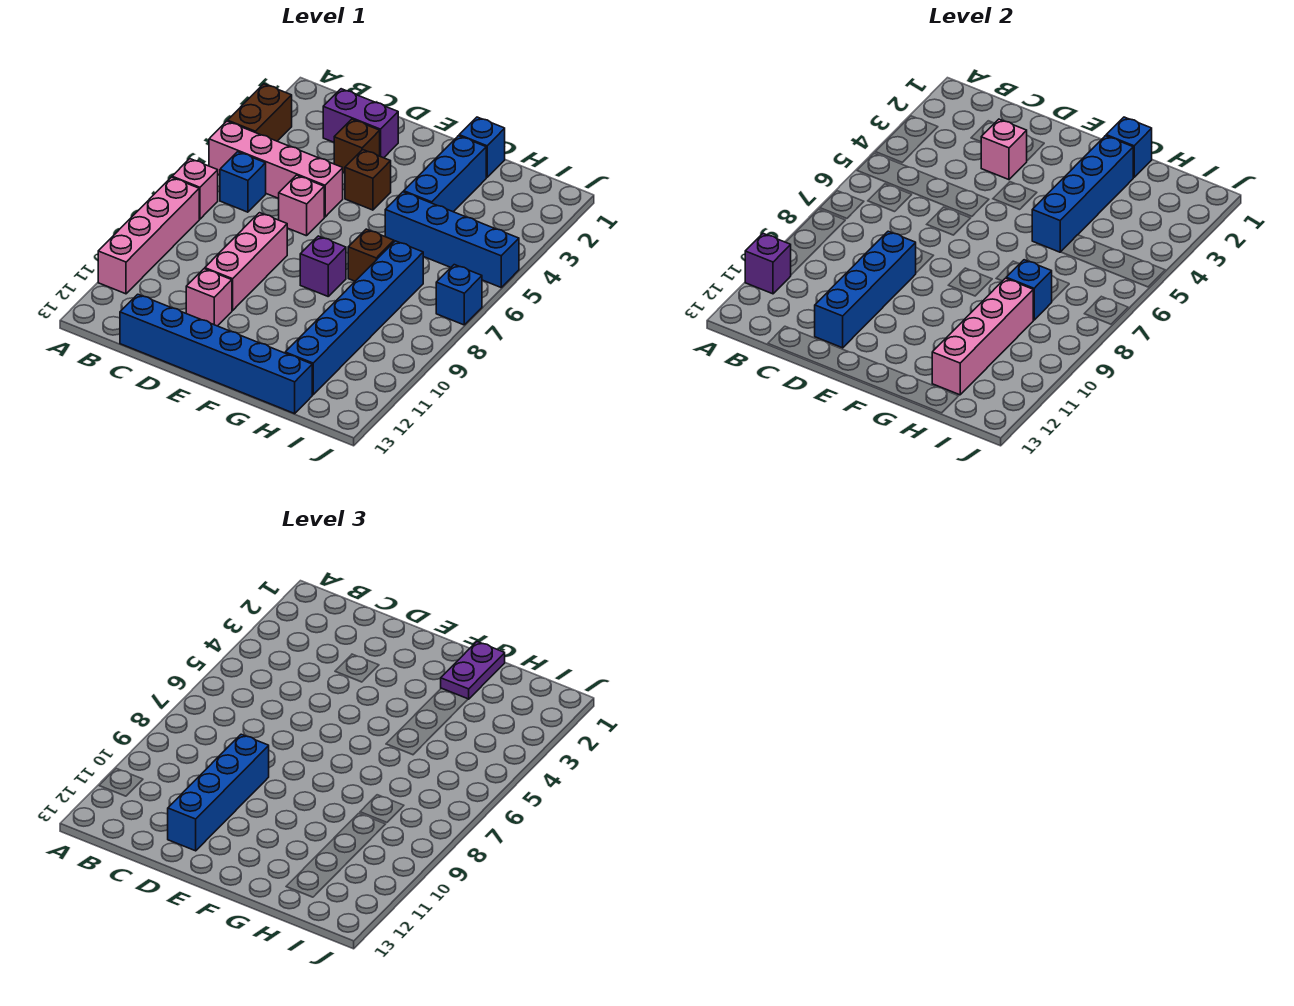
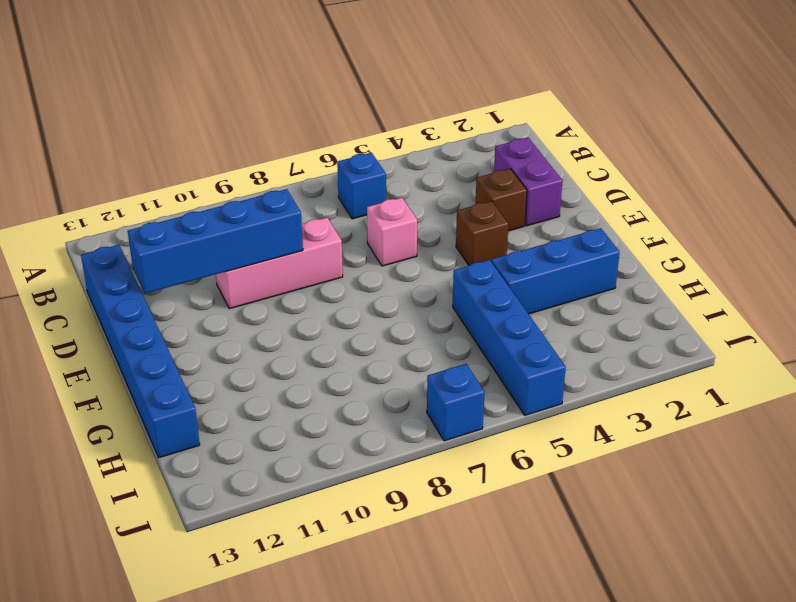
none -> brown brick A3:A4 level 1
none -> pink brick A5:D5 level 1
none -> pink brick A7 level 1

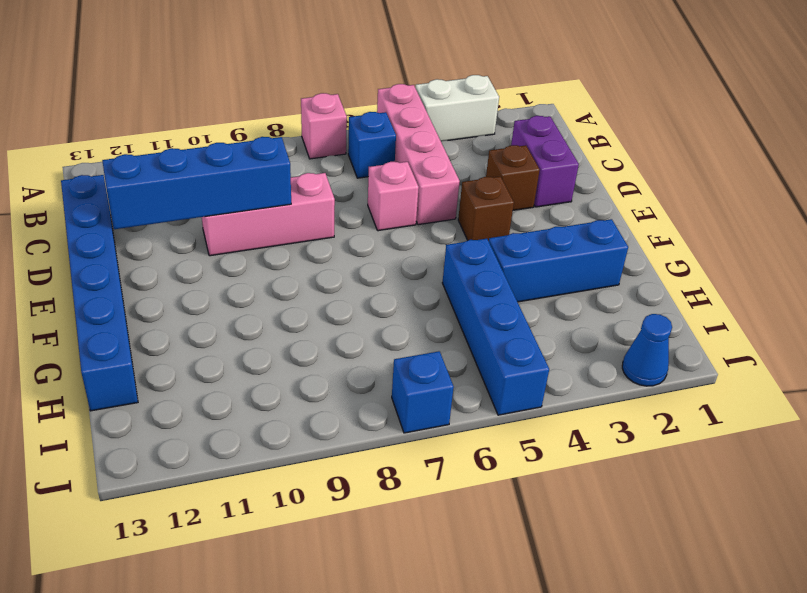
white brick A3:A4 level 1 -> brown brick A3:A4 level 1
blue cone J2 level 1 -> none
none -> pink brick A8:A11 level 1
none -> pink brick D11 level 1
none -> purple brick F8 level 1

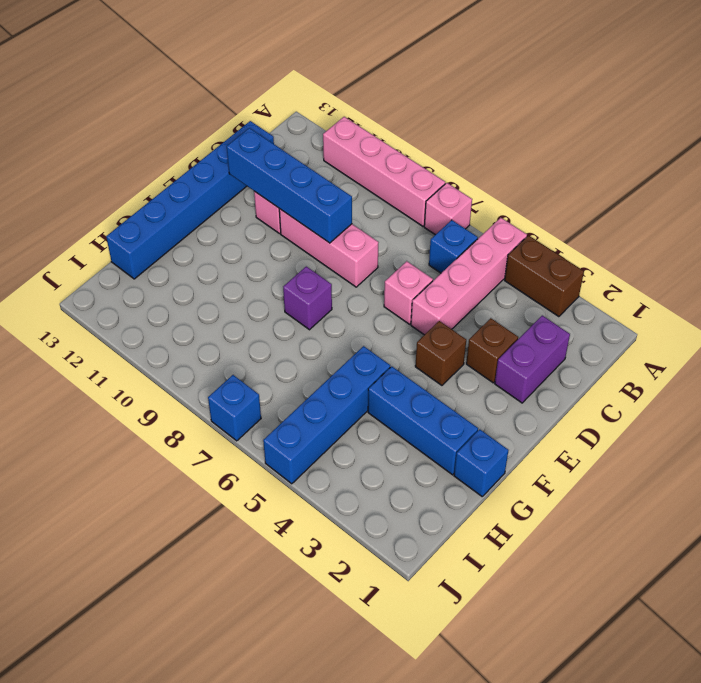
none -> brown brick G7 level 1
none -> blue brick H7:H12 level 1
none -> purple brick A11 level 2

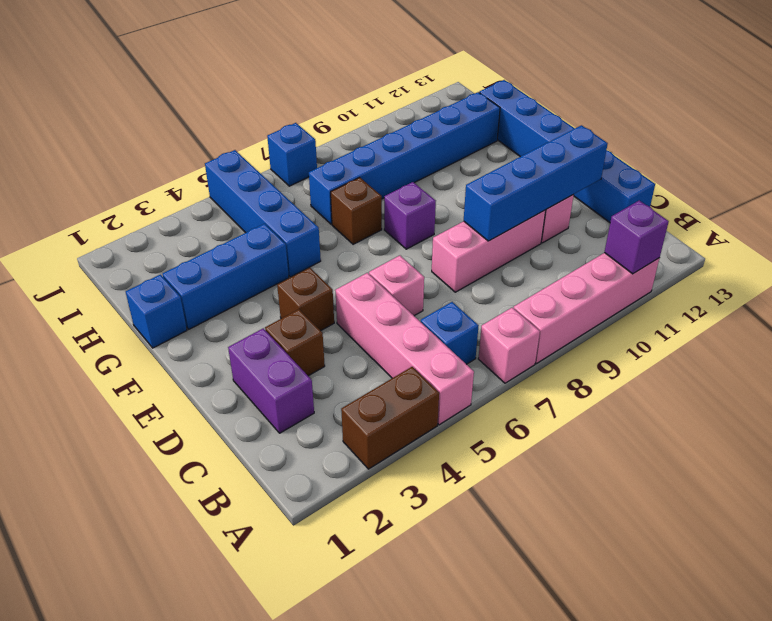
none -> pink brick D3 level 2
none -> blue brick G1 level 2
none -> blue brick G2:G5 level 2

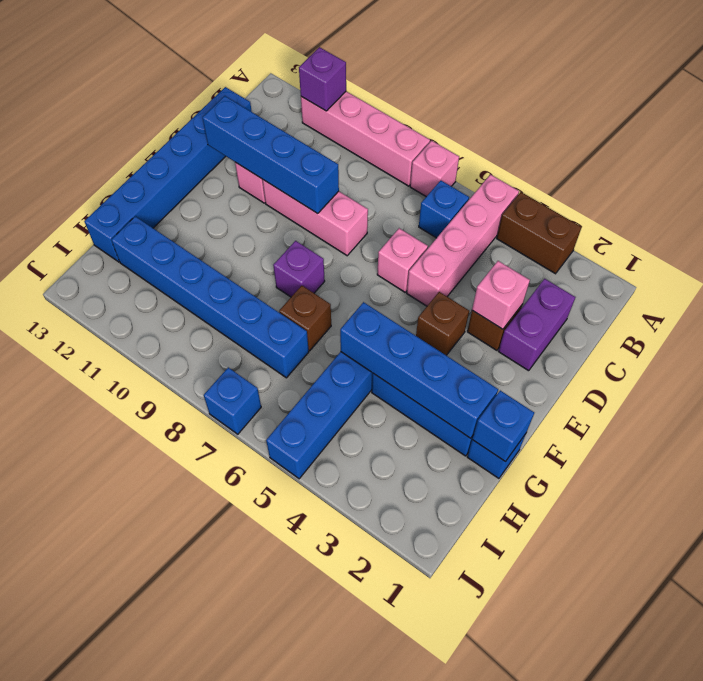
none -> blue brick H8 level 2
none -> pink brick H9:H12 level 2
none -> blue brick D9:D12 level 3

